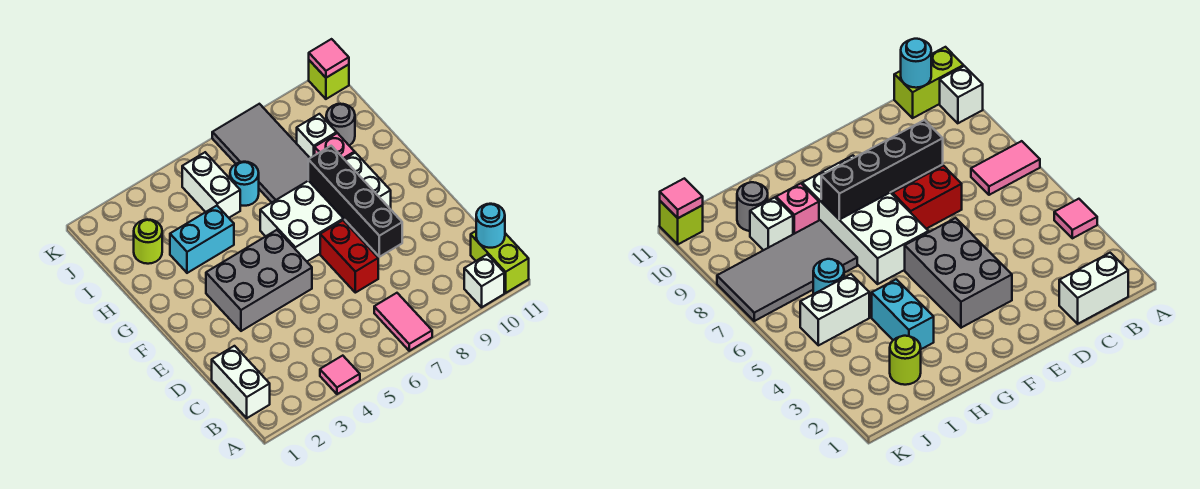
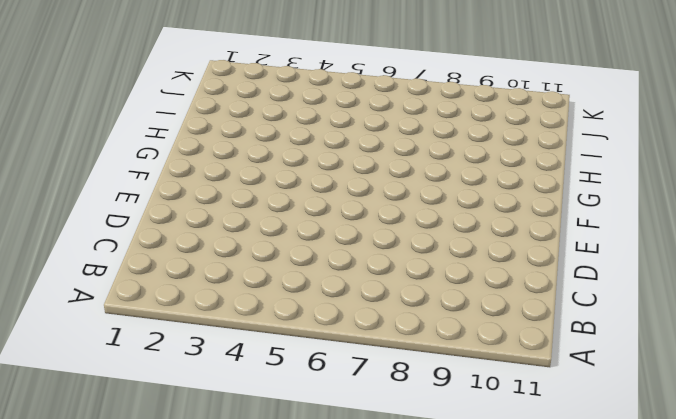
none -> pink tile A4 level 1
none -> pink tile A7:B7 level 1
none -> white brick A10 level 1

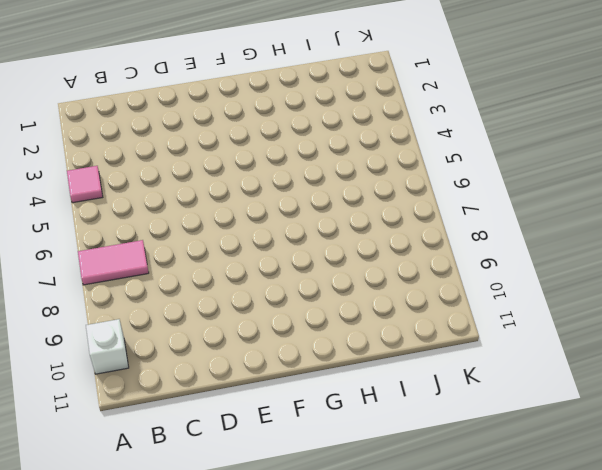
none -> lime brick A11:B11 level 1
none -> white brick B1:C1 level 1
none -> red brick D7:E7 level 1

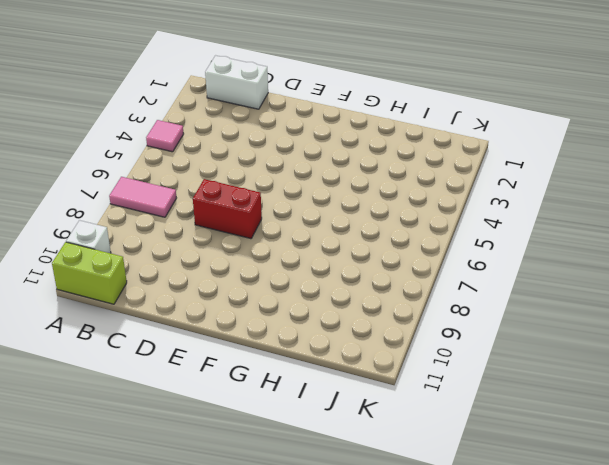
none -> grey brick E3:F5 level 1
none -> white brick F6:G9 level 1
none -> cyan brick H3:H4 level 1

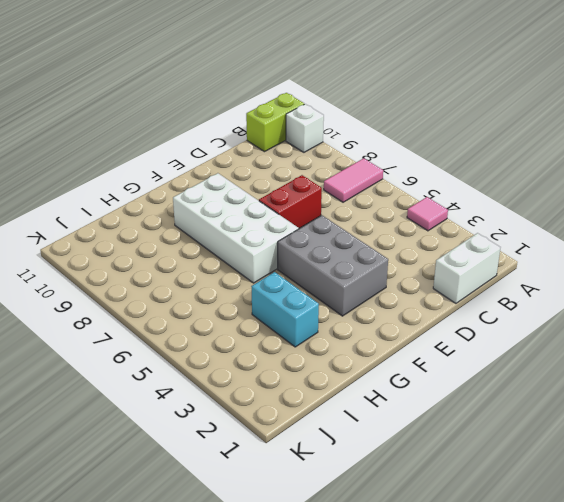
none -> grey tile H7:K8 level 1
none -> pink brick H9 level 1
none -> lime round brick I2 level 1

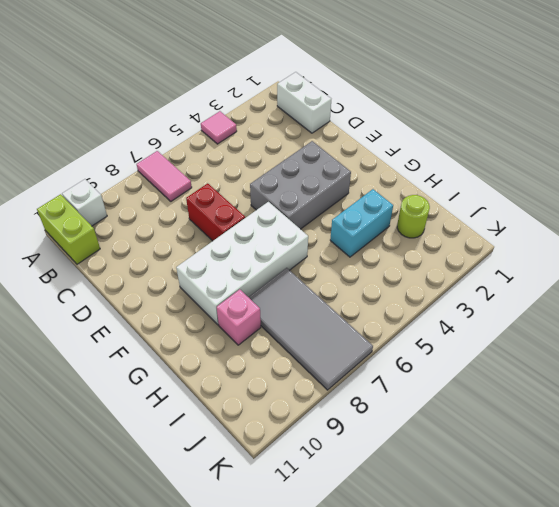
none -> white brick I5:J5 level 1
none -> cyan round brick I6 level 1
none -> white brick I9 level 1

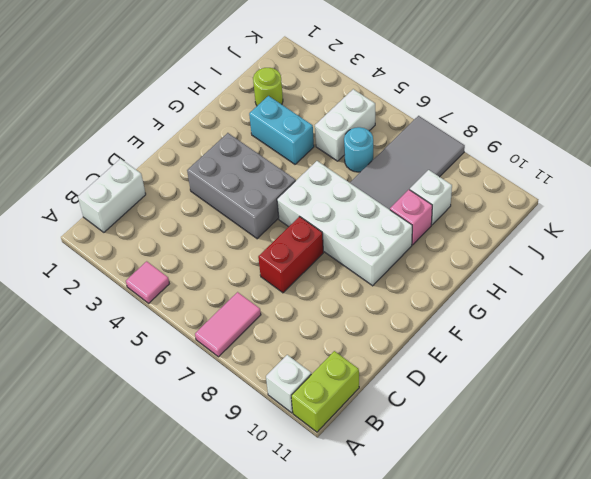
none -> grey round brick I10 level 1
none -> lime brick K11 level 1
none -> cyan round brick B11 level 2

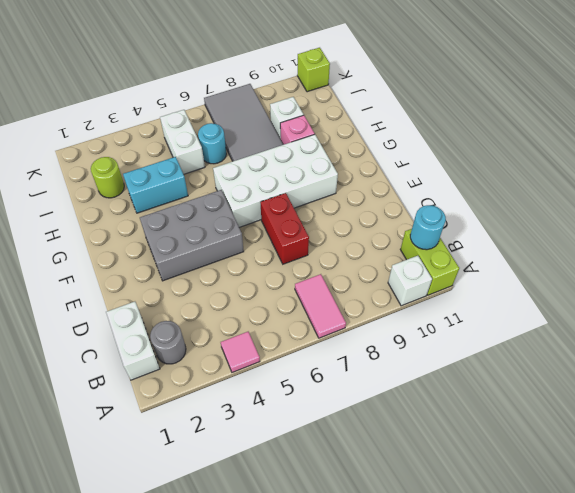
grey round brick B2 level 1 -> grey round brick I10 level 1
none -> black brick D8:G8 level 2
none -> pink tile K11 level 2

